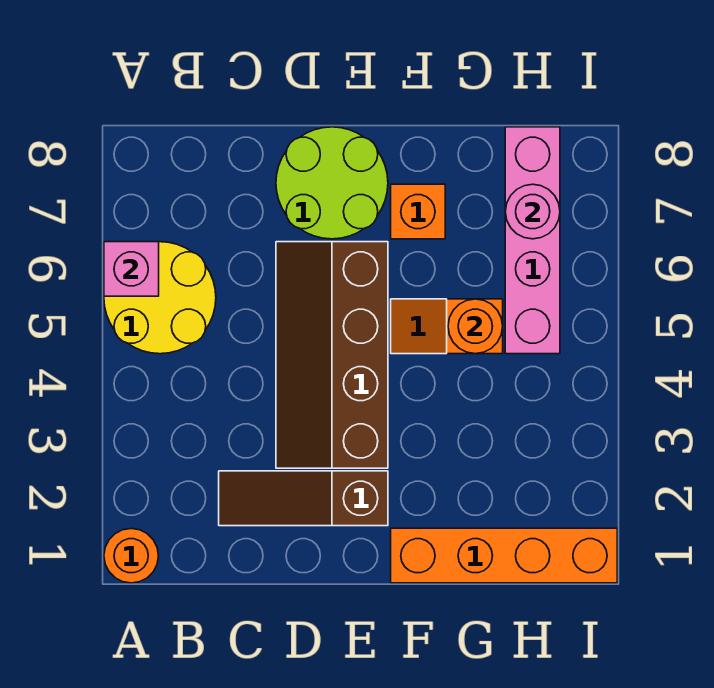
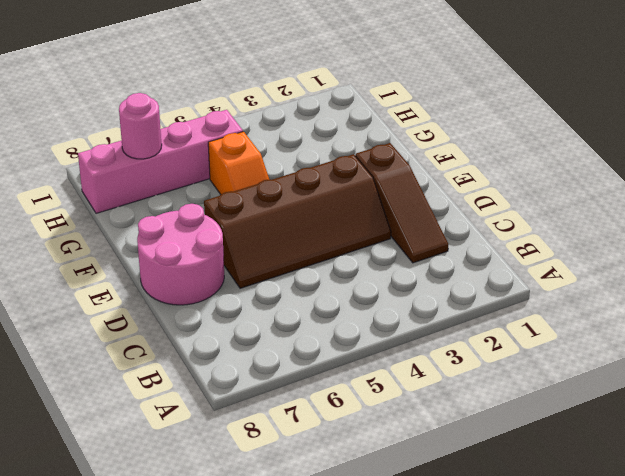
pink round brick D7:E8 level 1 -> lime round brick D7:E8 level 1
none -> orange round brick A1 level 1
none -> yellow round brick A5:B6 level 1
none -> orange brick F1:I1 level 1

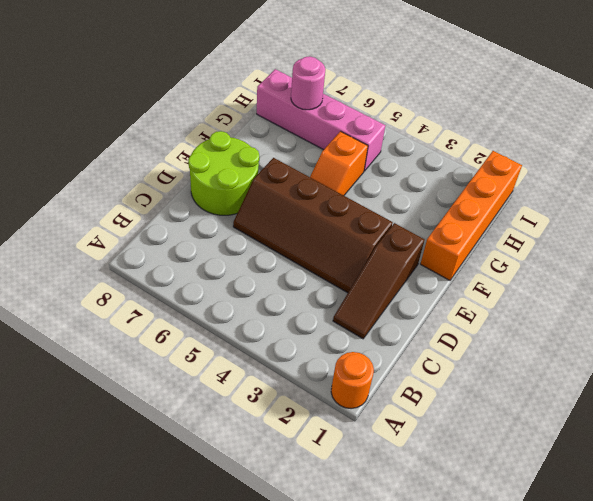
none -> yellow round brick A5:B6 level 1
none -> orange brick F7 level 1
none -> pink brick A6 level 2

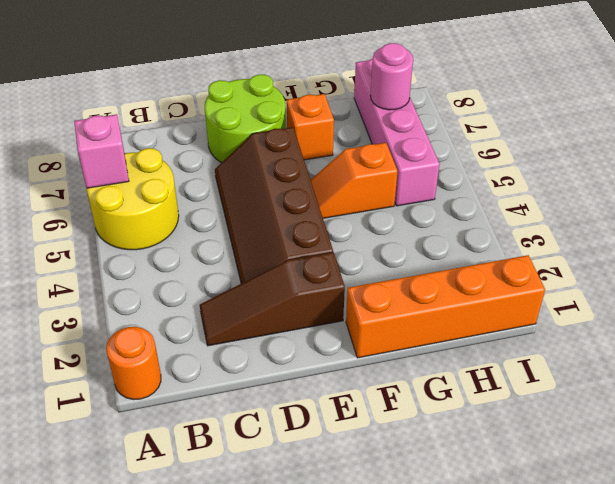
none -> orange round brick G5 level 2

